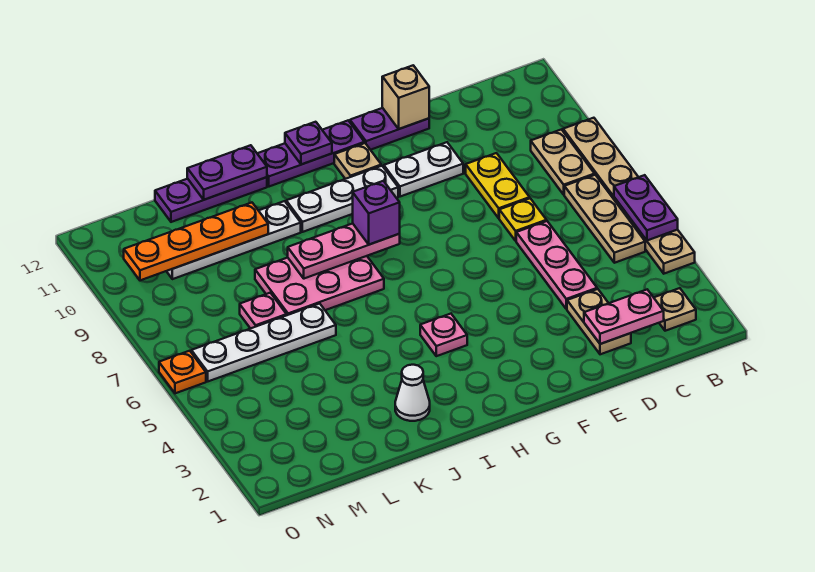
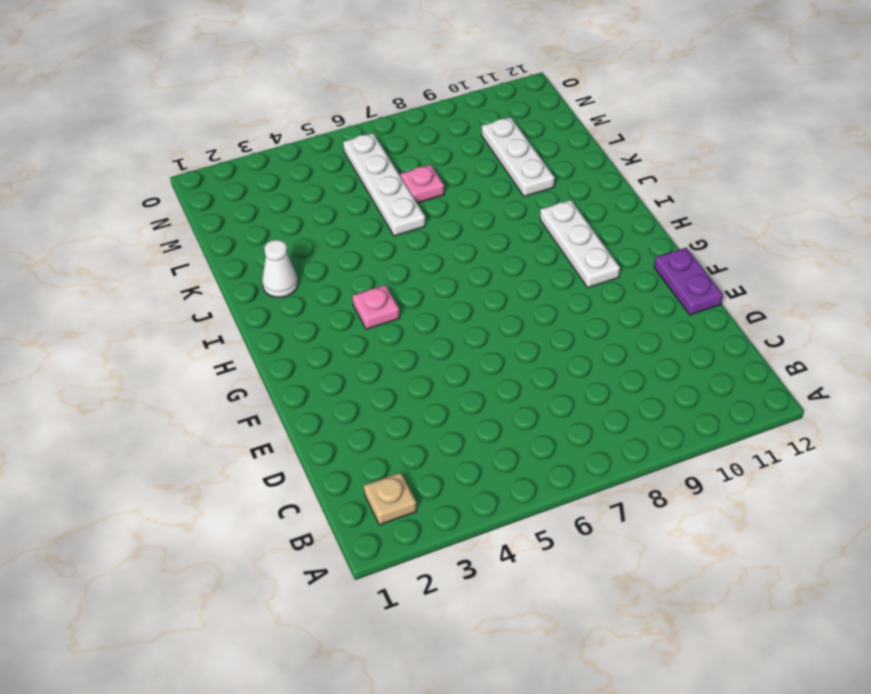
white plate K10:M10 level 1 -> white plate J10:M10 level 1
none -> tan plate A4:A9 level 1
none -> tan plate B5:B7 level 1
none -> tan plate B8:B9 level 1

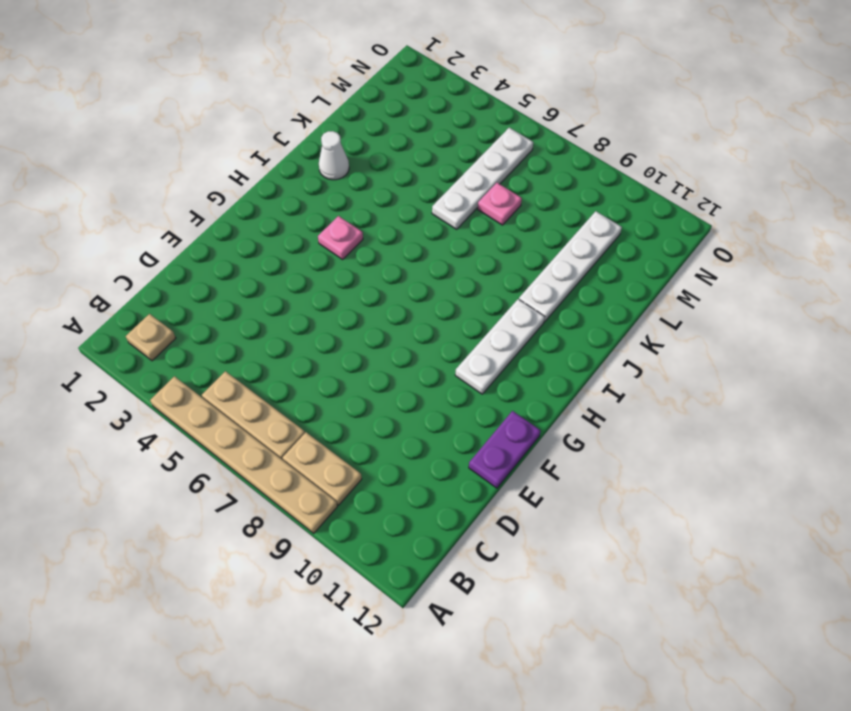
none -> tan plate D2:D3 level 1
none -> pink plate D4:D6 level 1
none -> yellow plate D7 level 1

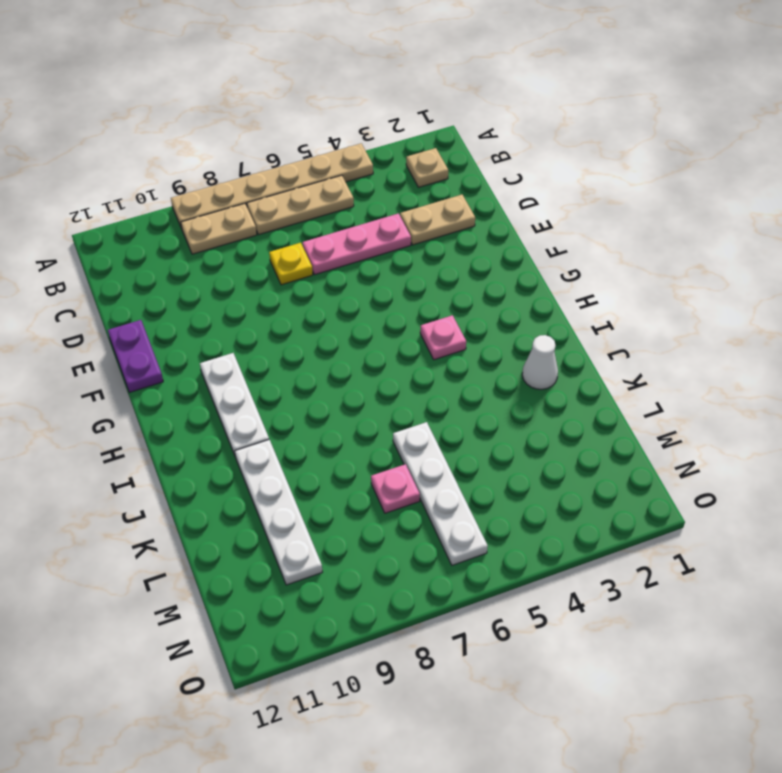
none -> yellow plate D8:D9 level 1
none -> white plate E10:F10 level 1
none -> tan plate G11 level 1

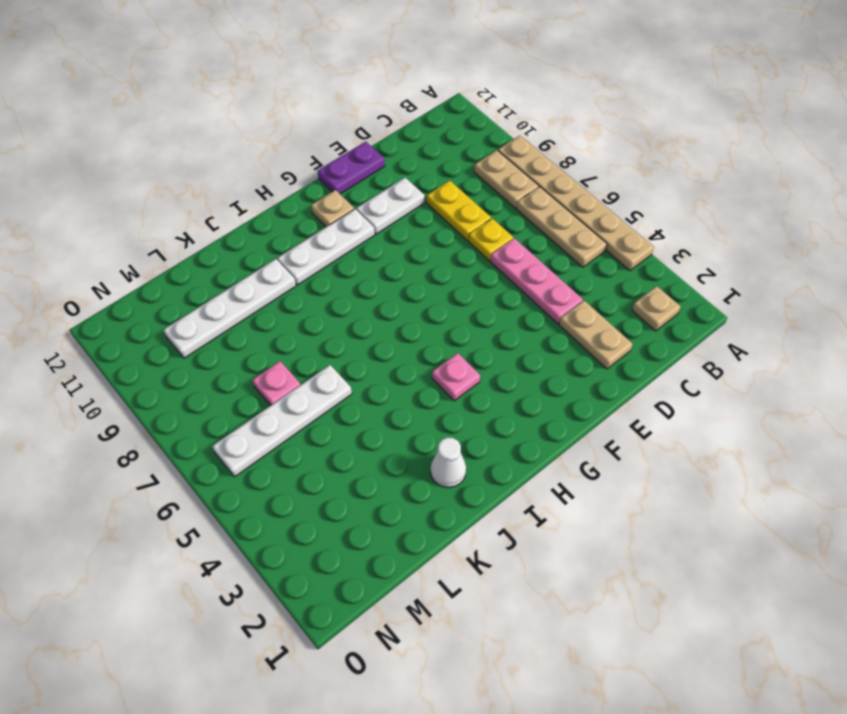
none -> purple plate G12:I12 level 1
none -> pink plate I7:K8 level 1
none -> purple plate J12:L12 level 1

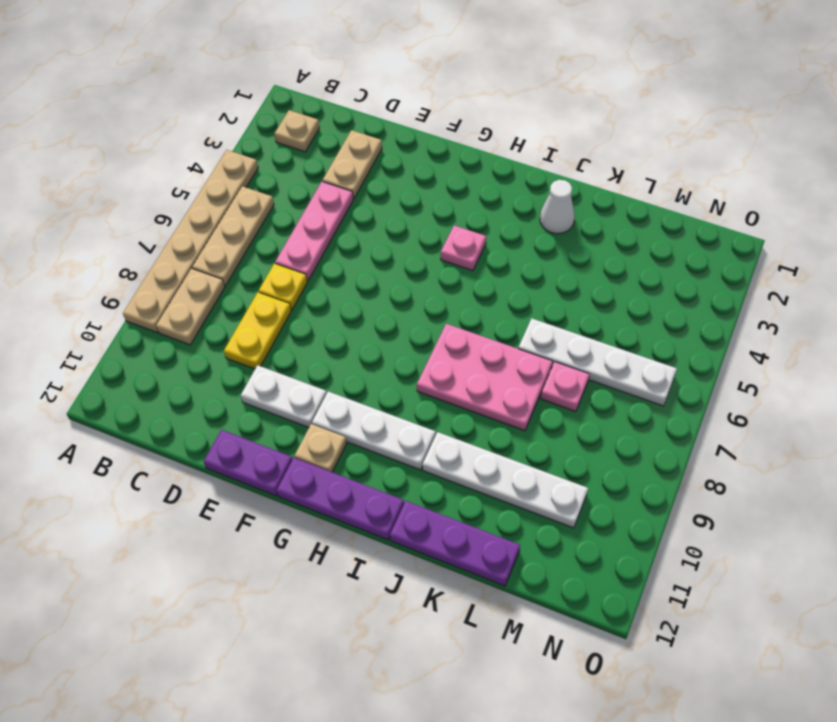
none -> orange plate O6 level 1
none -> purple plate A5:A6 level 2
none -> pink plate C2:D2 level 2

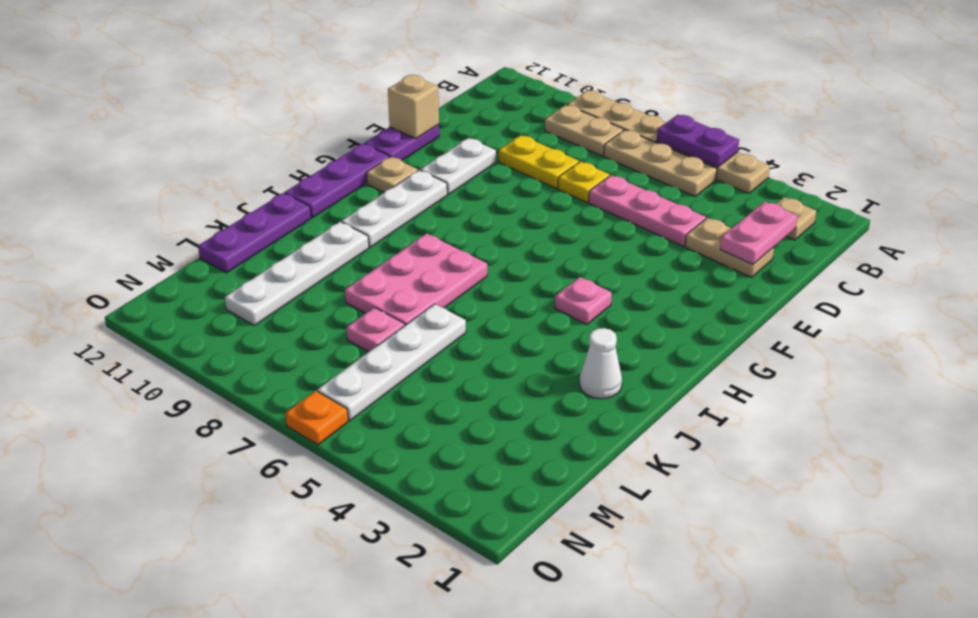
none -> pink plate H8:J8 level 2
none -> purple plate H12 level 2
none -> purple plate J12:K12 level 2

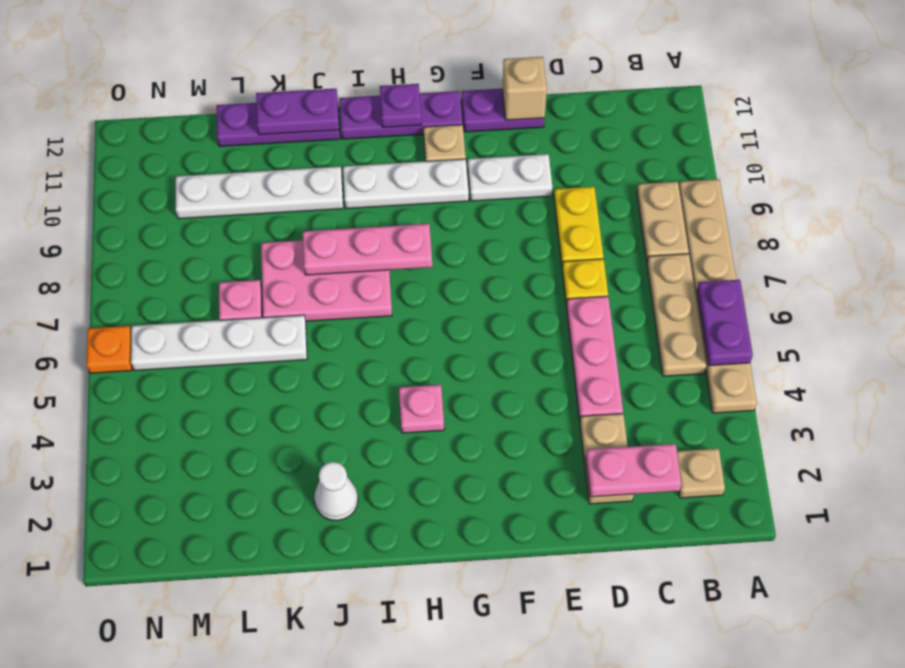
none -> orange plate K10:N10 level 2
none -> purple brick H8 level 3

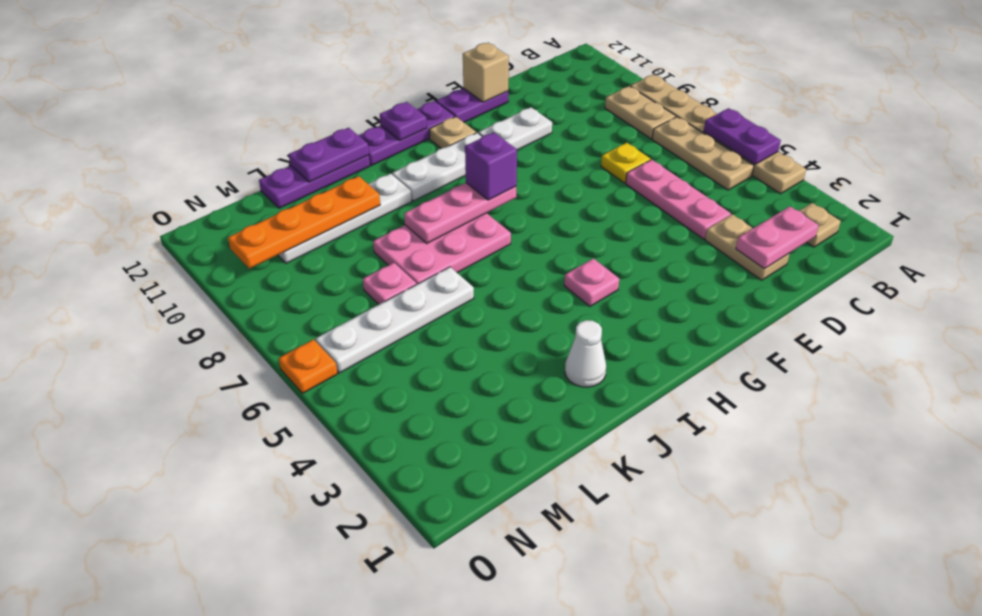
none -> yellow plate D8:D9 level 1

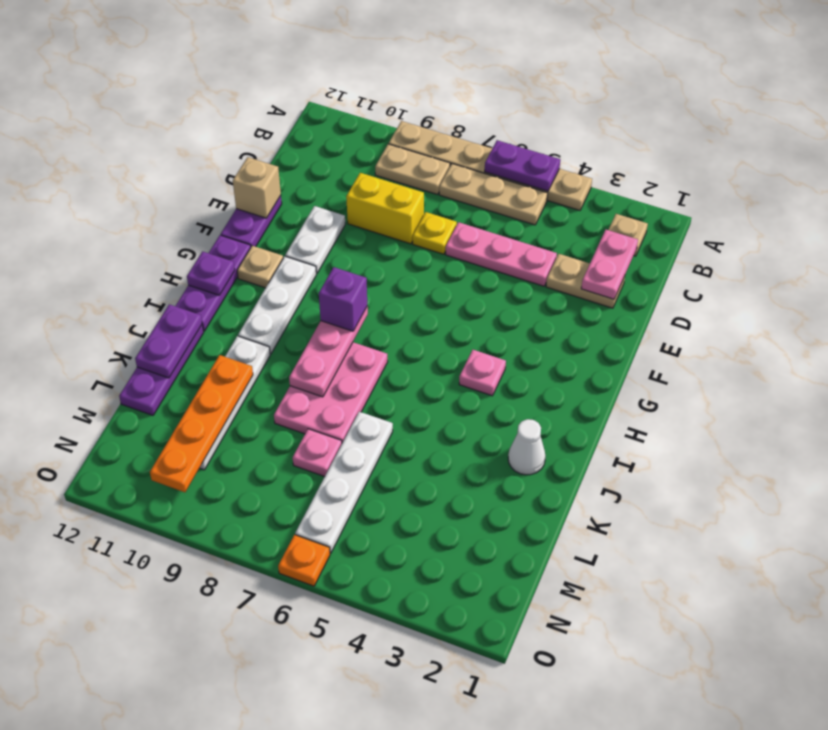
yellow brick D8:D9 level 1 -> yellow plate D8:D9 level 1

